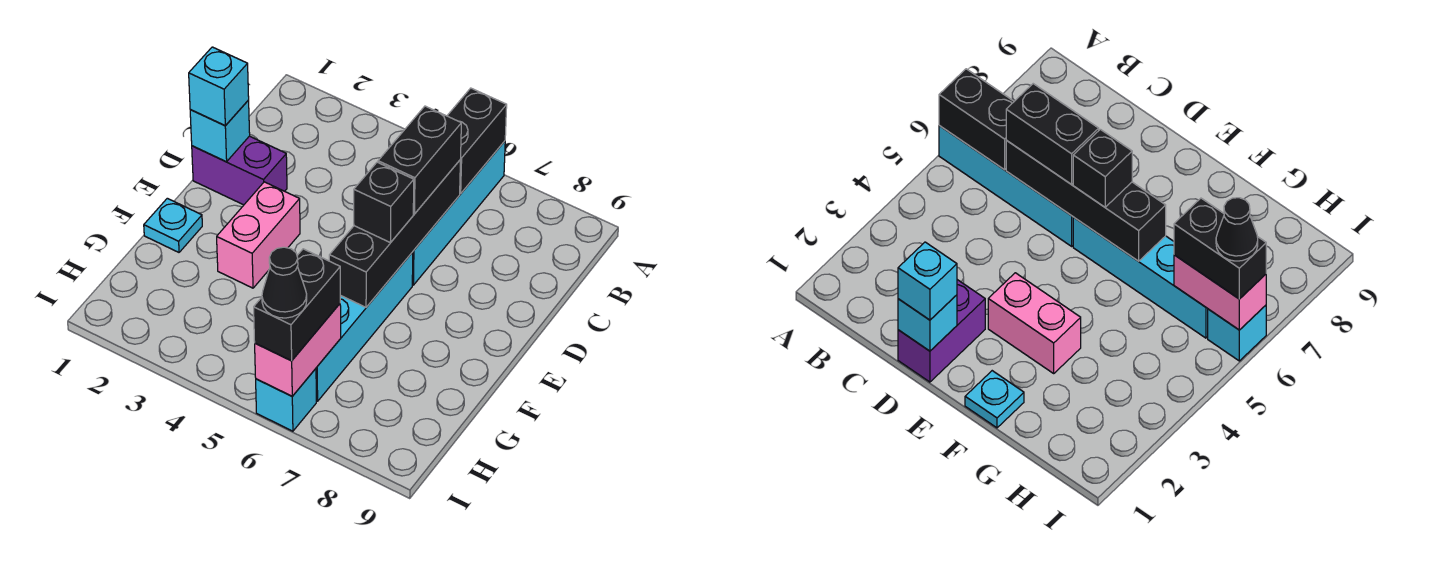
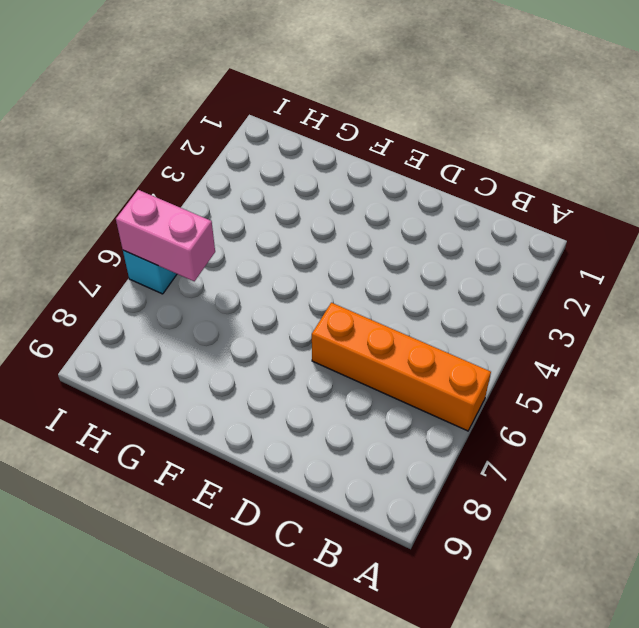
orange brick A6:D6 level 1 -> cyan brick A6:D6 level 1
none -> purple brick D1:D2 level 1
none -> pink brick E3:F3 level 1
none -> cyan brick E6:H6 level 1

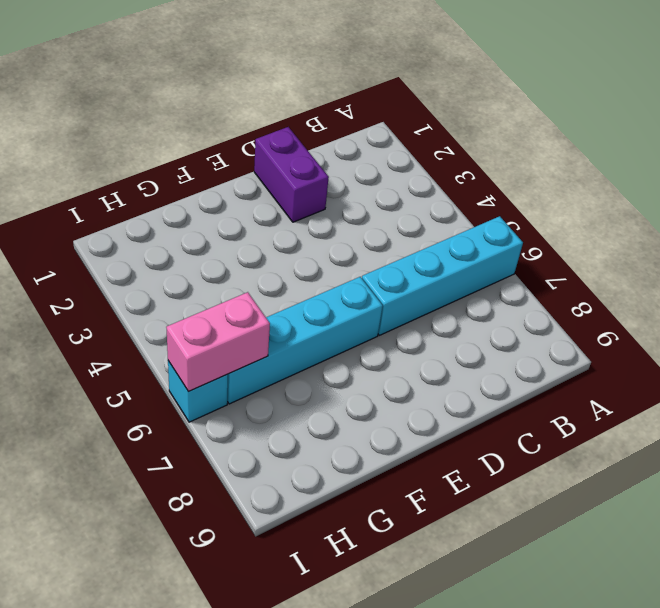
none -> pink brick E3:F3 level 1
none -> cyan plate F1 level 1
none -> black brick A6:B6 level 2

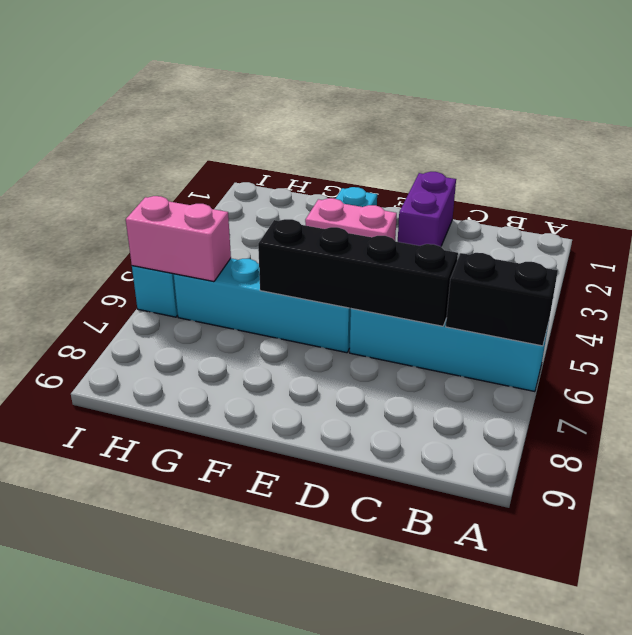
none -> cyan brick D1 level 2
none -> black brick C6:D6 level 3
none -> cyan brick D1 level 3

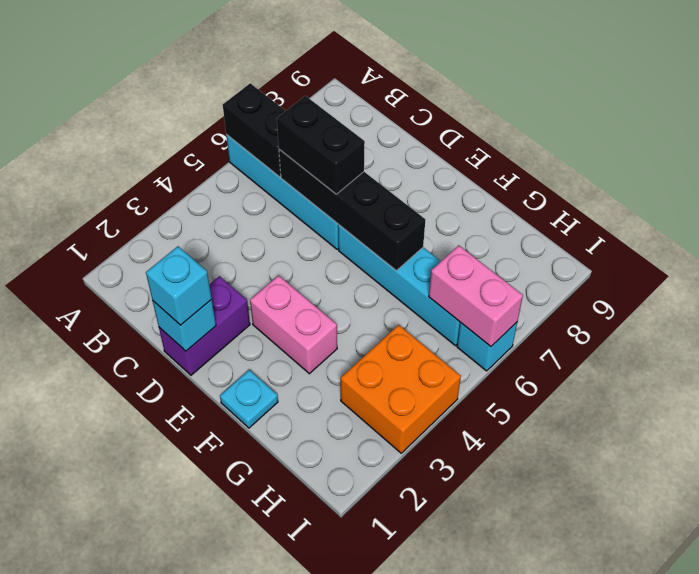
orange brick H3:I4 level 1 -> none
none -> black brick E6 level 3
none -> black brick H6:I6 level 3
none -> black cone I6 level 4

